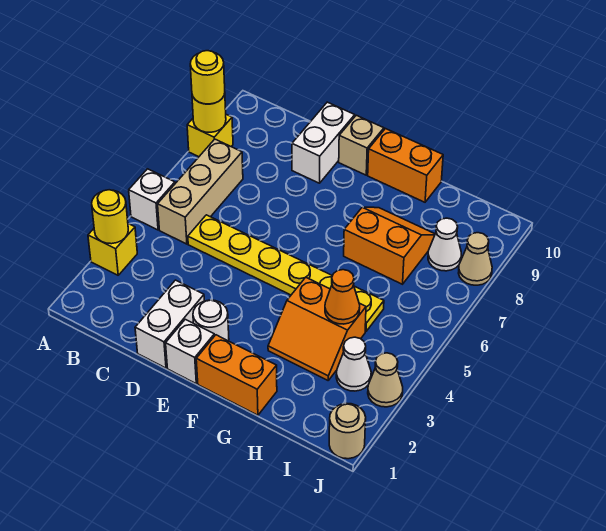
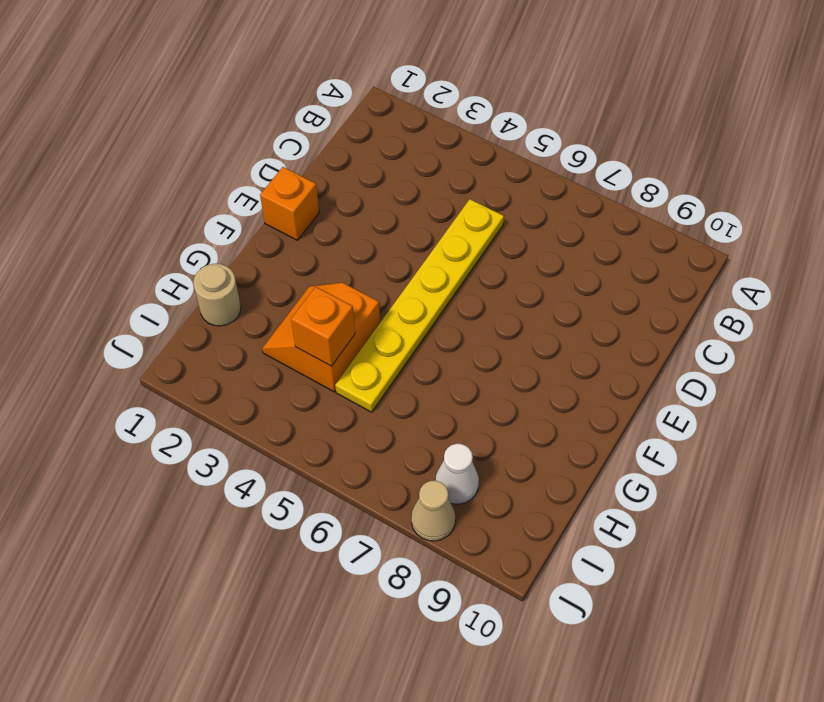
orange brick E1 level 1 -> white brick E1 level 1
tan round brick H1 level 1 -> tan round brick J1 level 1
orange brick H4 level 2 -> orange cone H4 level 2
none -> yellow brick A3 level 1
none -> white brick A5 level 1
none -> yellow brick A8 level 1

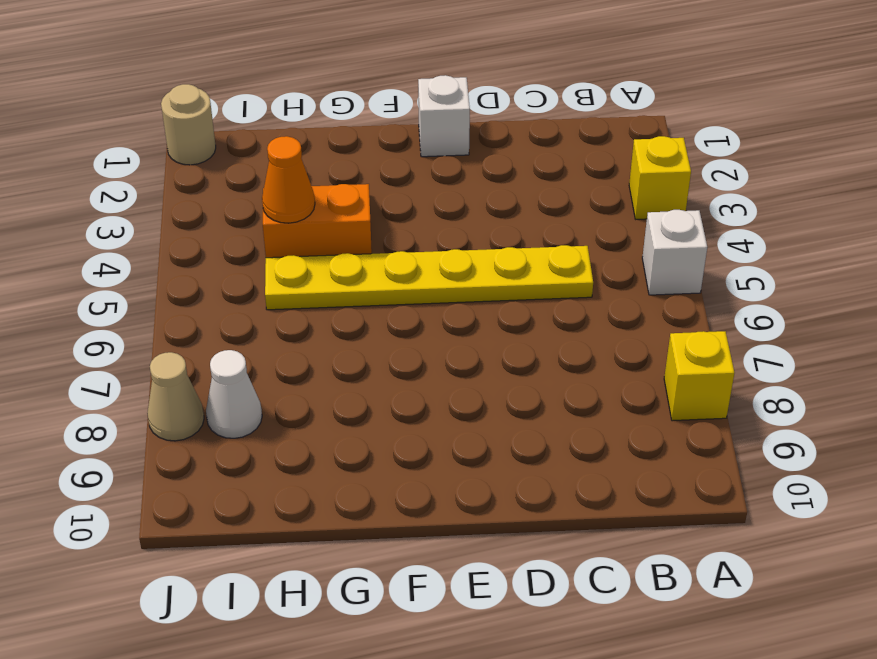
none -> tan brick B5:B7 level 1
none -> white brick D1:D2 level 1
none -> white brick D9:D10 level 1

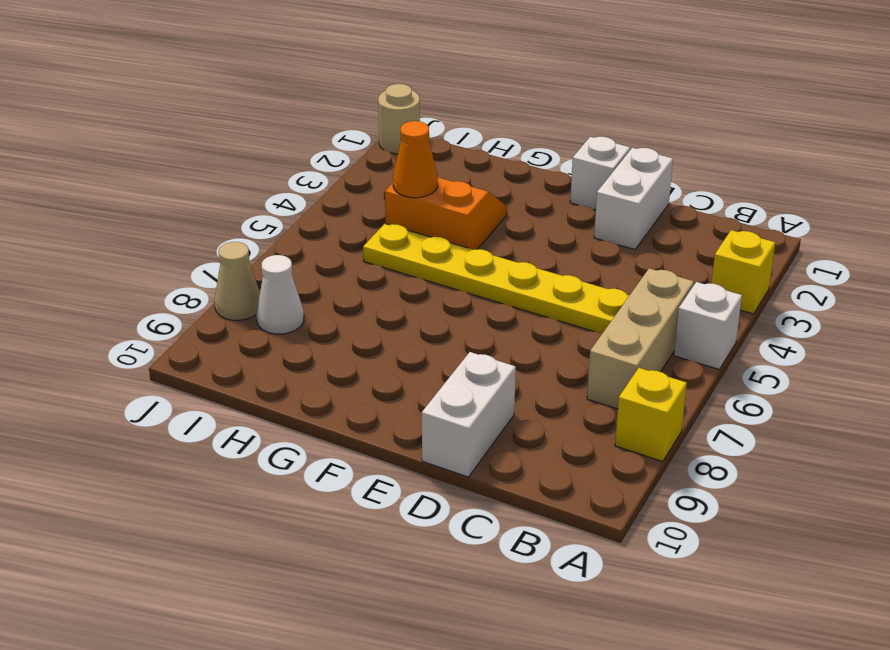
none -> white round brick E2 level 1
none -> tan brick E10 level 1
none -> orange brick F1:G1 level 1

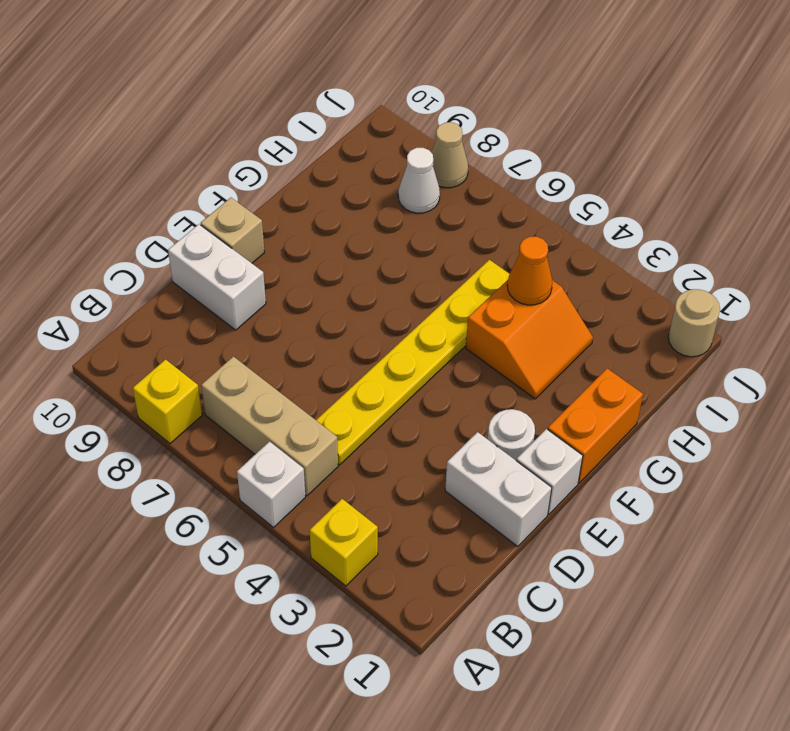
none -> orange brick F10:G10 level 1
none -> orange slope G7:H8 level 1 top 7
none -> white cone I3 level 1

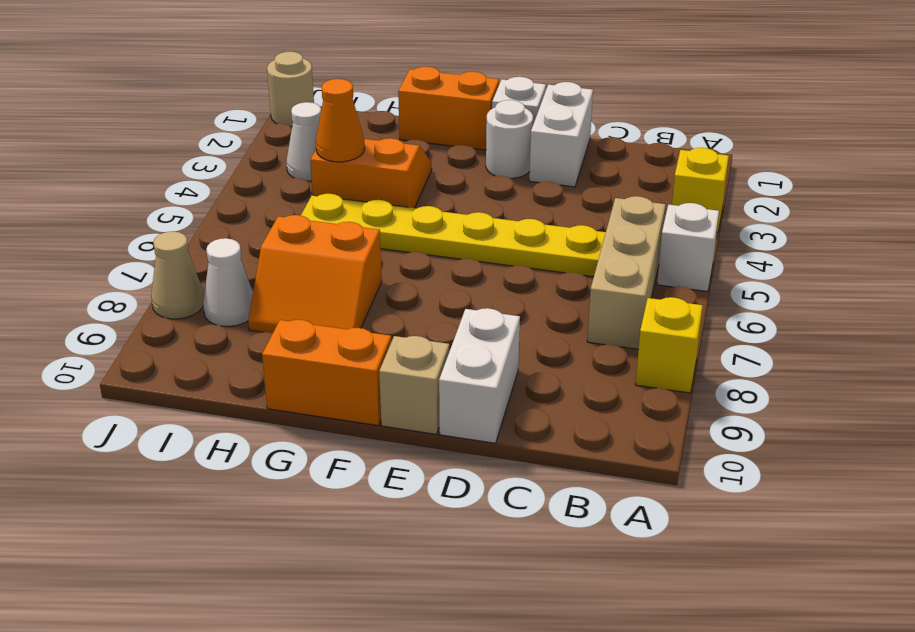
none -> tan cone J3 level 1
none -> yellow round brick A3 level 2
none -> yellow round brick A8 level 2

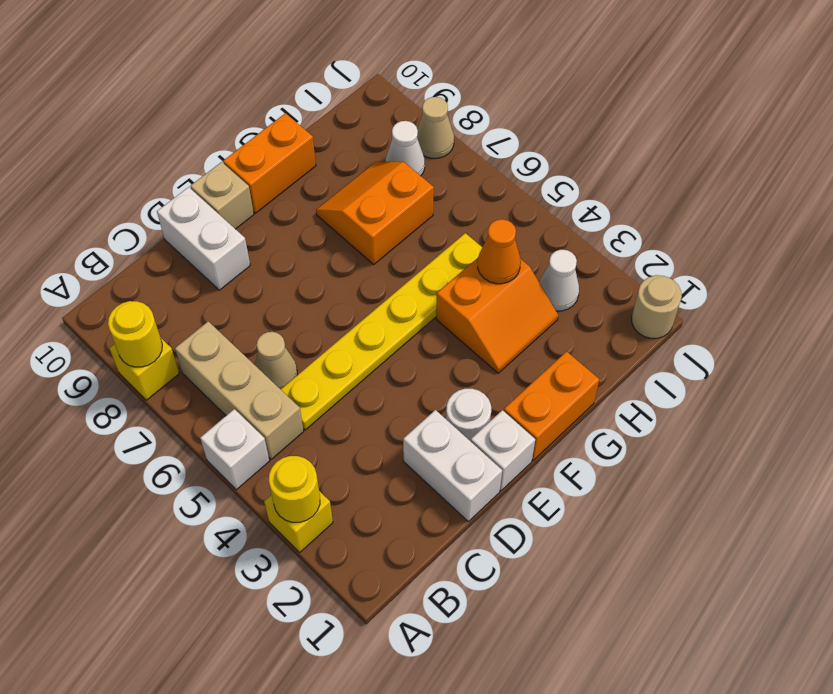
tan cone C6 level 1 -> tan cone J3 level 1
none -> yellow round brick A8 level 3

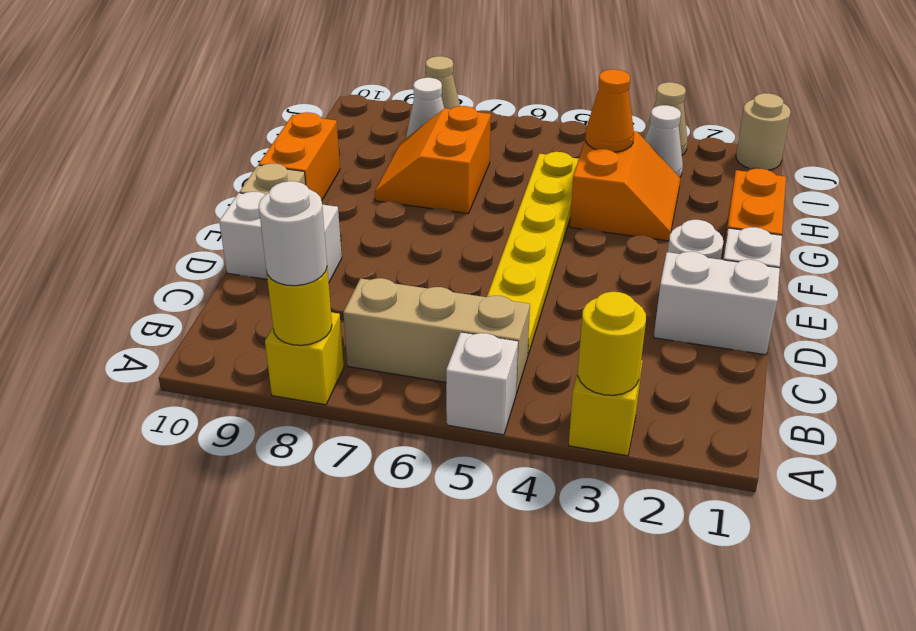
white round brick A8 level 3 -> yellow round brick A8 level 3

